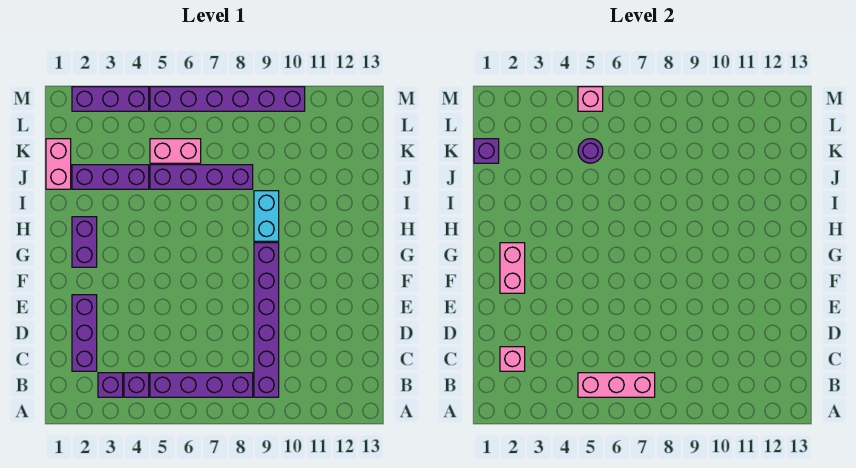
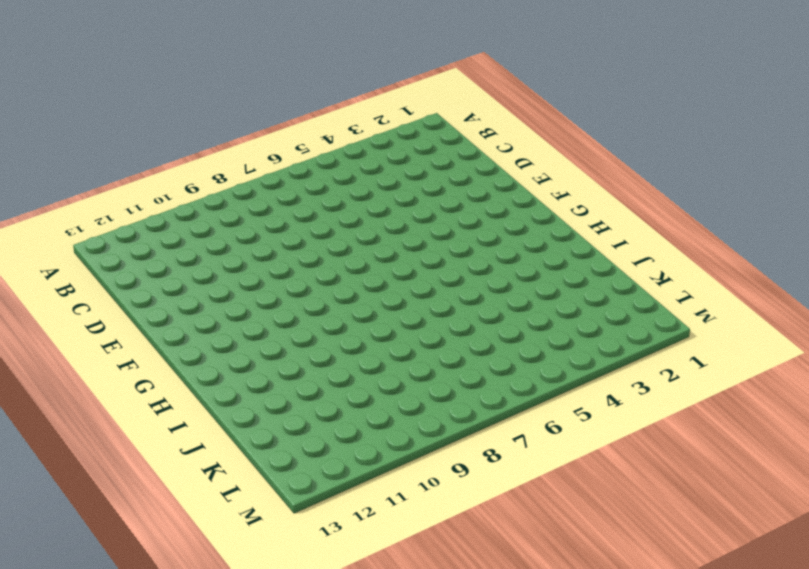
none -> purple brick B3 level 1
none -> purple brick B4 level 1
none -> purple brick B5:B8 level 1

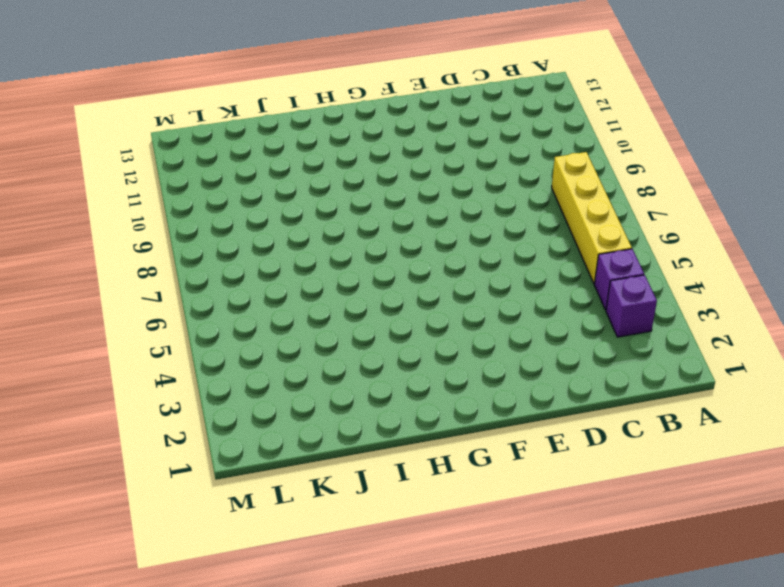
yellow brick B5:B8 level 1 -> purple brick B5:B8 level 1
none -> purple brick B9:G9 level 1
none -> purple brick C2:E2 level 1
none -> purple brick G2:H2 level 1

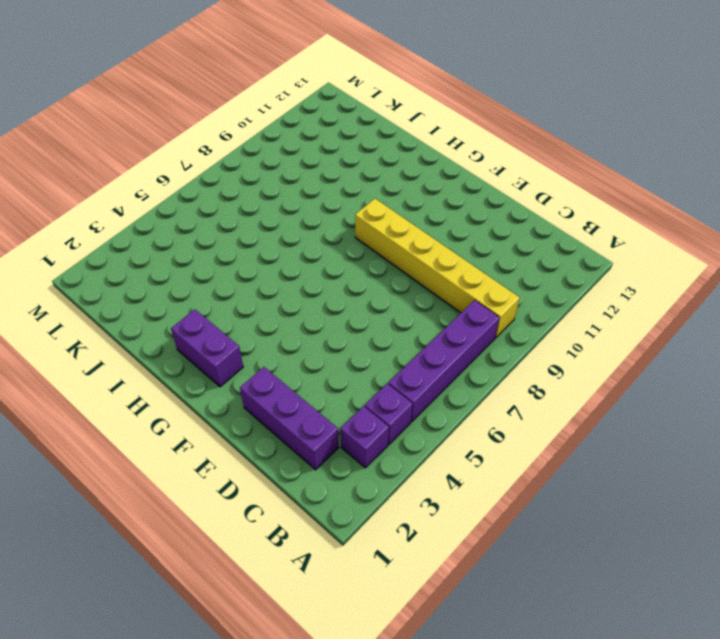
yellow brick B9:G9 level 1 -> purple brick B9:G9 level 1
none -> cyan brick H9:I9 level 1
none -> pink brick J1:K1 level 1
none -> purple brick J2:J4 level 1

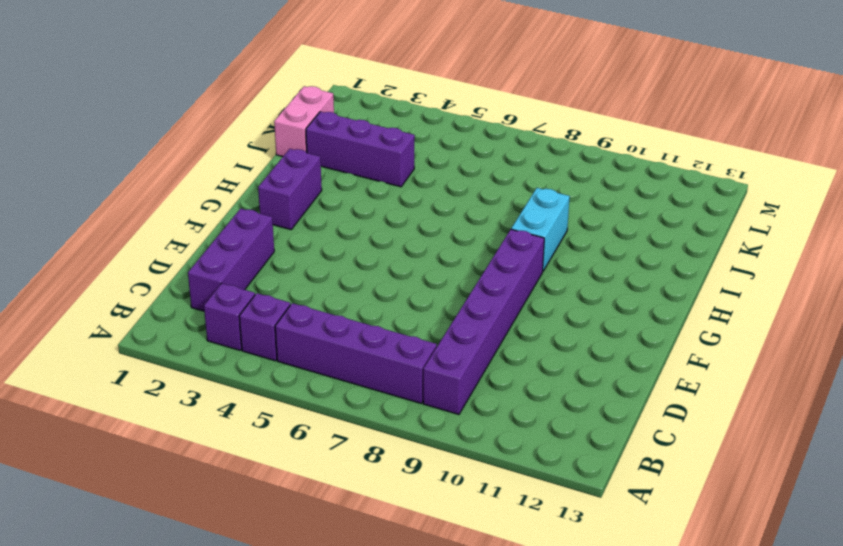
none -> purple brick J5:J8 level 1
none -> pink brick K5:K6 level 1
none -> purple brick M2:M4 level 1

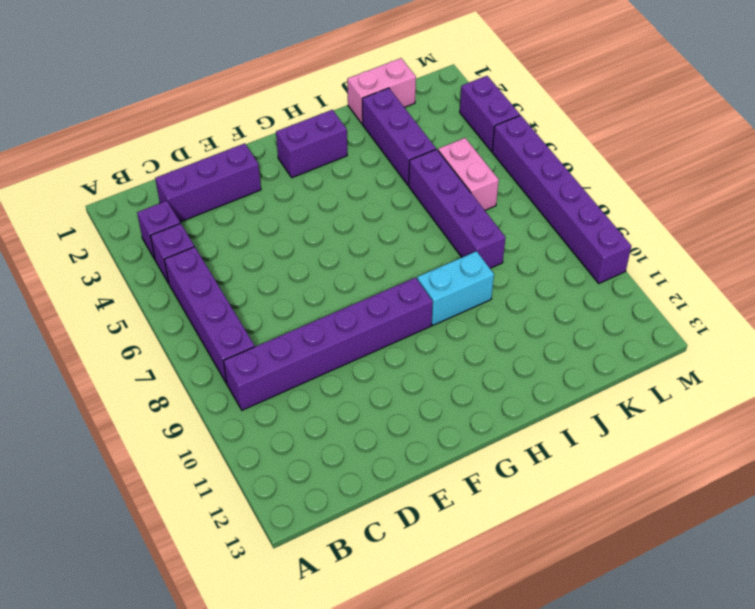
purple brick M3:M4 level 1 -> purple brick M2:M4 level 1
none -> pink brick B5:B7 level 2
none -> pink brick C2 level 2
none -> pink brick F2:G2 level 2

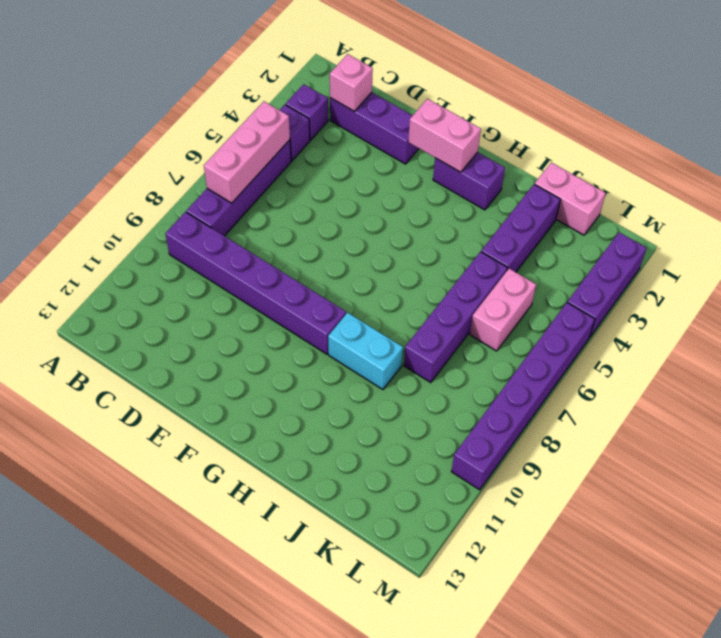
none -> purple brick K1 level 2
none -> purple round brick K5 level 2
none -> pink brick M5 level 2

